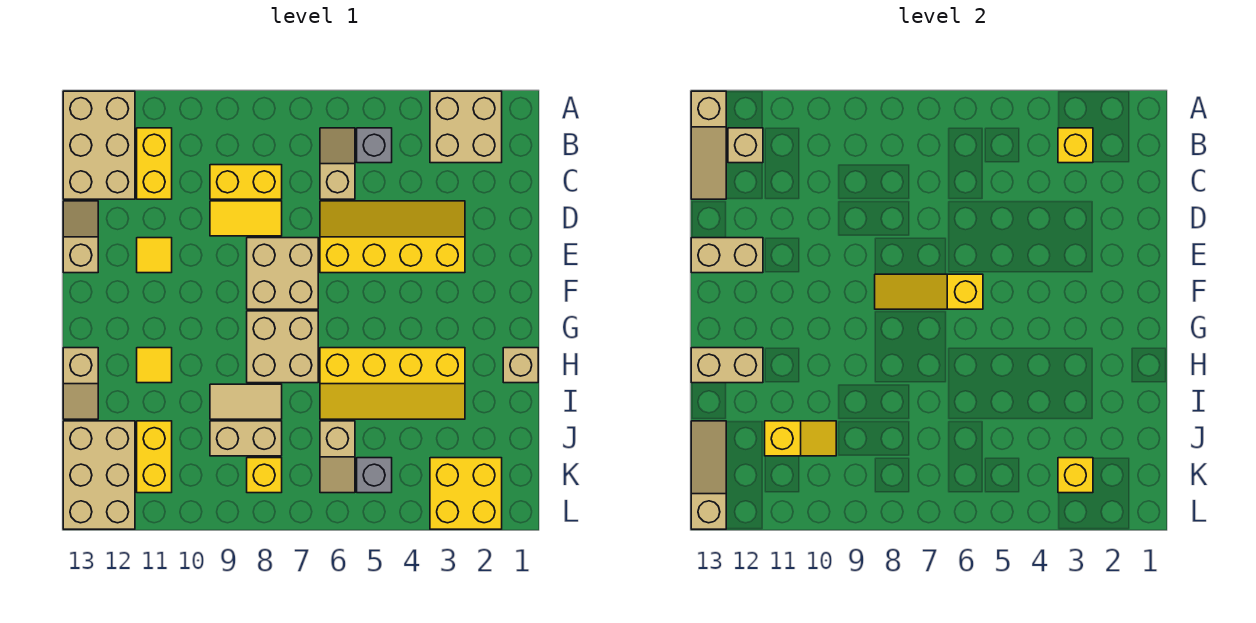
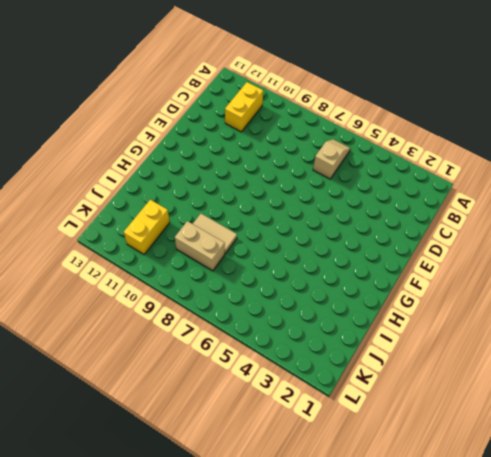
none -> tan brick A2:B3 level 1
none -> tan brick A12:C13 level 1
none -> grey brick B5 level 1
none -> yellow brick C8:C9 level 1

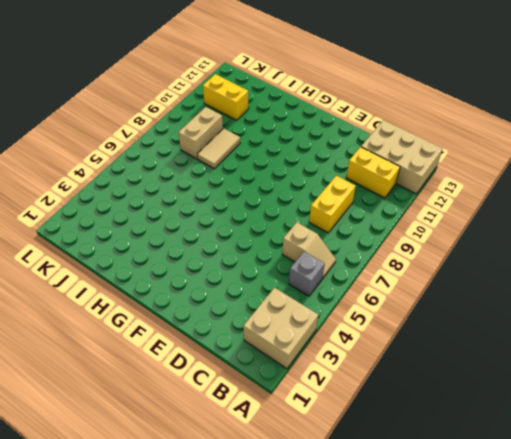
none -> yellow slope D3:E6 level 1 top E
none -> yellow tile D8:D9 level 1
none -> tan slope D13:E13 level 1 top E
none -> tan brick E7:F8 level 1

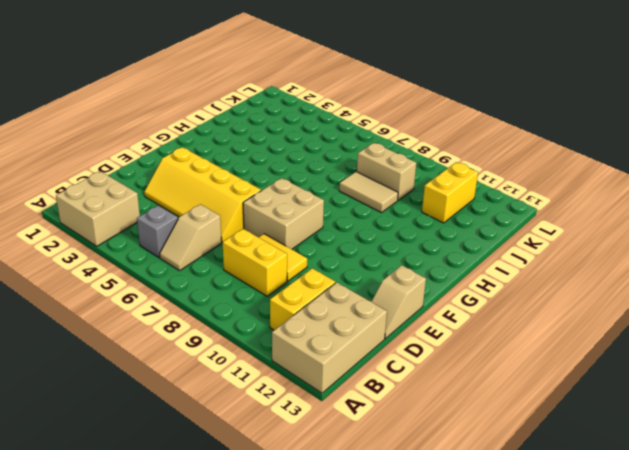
none -> yellow tile E11 level 1
none -> tan brick G7:H8 level 1
none -> tan brick H1 level 1
none -> yellow slope H3:I6 level 1 top H

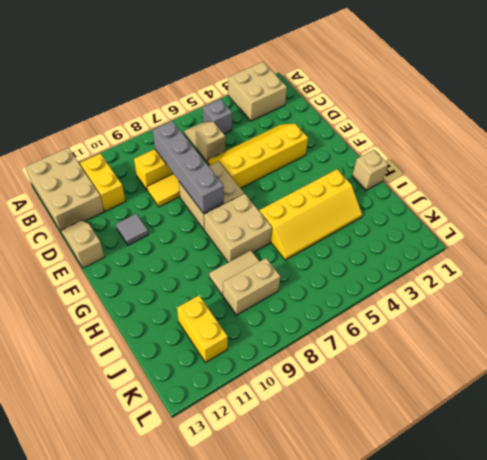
grey brick C8:F8 level 2 -> yellow slope F6:F8 level 2 top 6
grey tile E11 level 1 -> yellow tile E11 level 1
none -> yellow tile H11 level 1
none -> tan slope H13:I13 level 1 top H
none -> tan slope J6:K6 level 1 top J
none -> tan brick J12:L13 level 1

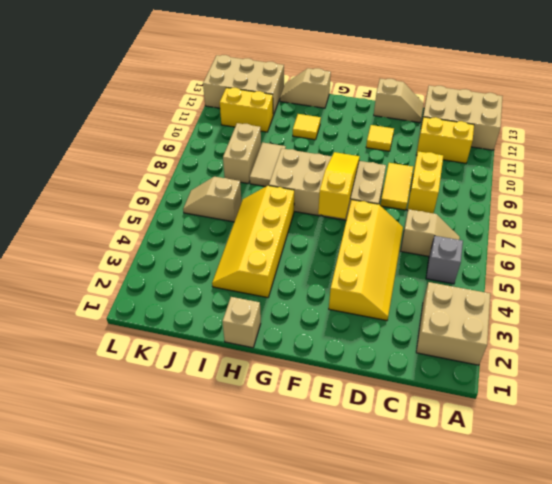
none -> yellow brick K2:L3 level 1
none -> grey brick K5 level 1
none -> yellow brick K8 level 1
none -> tan slope A13:C13 level 2 top A

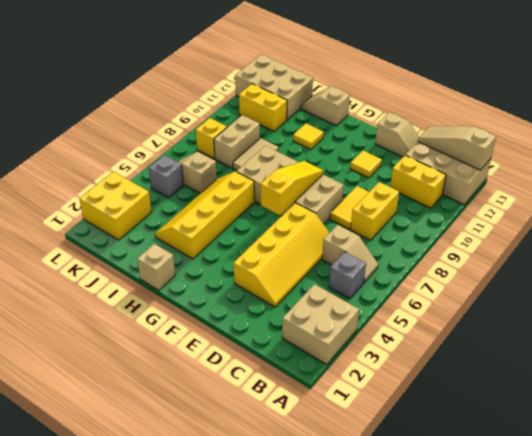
none -> yellow brick B3 level 2
none -> tan brick B12 level 2
none -> tan brick E12:E13 level 2
none -> tan brick H12:H13 level 2

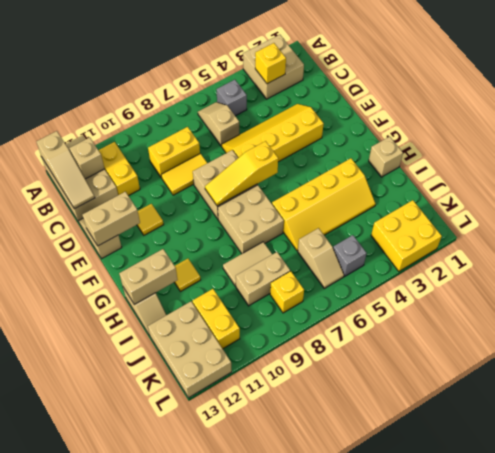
none -> yellow slope J10:J11 level 2 top 11
none -> tan slope J13:L13 level 2 top L
none -> yellow brick K3 level 2

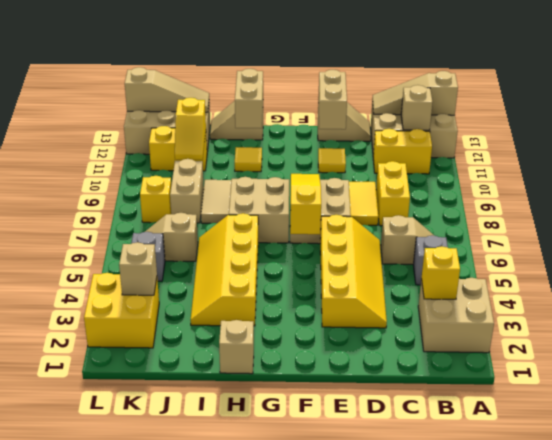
tan brick K3 level 2 -> yellow brick K3 level 2

